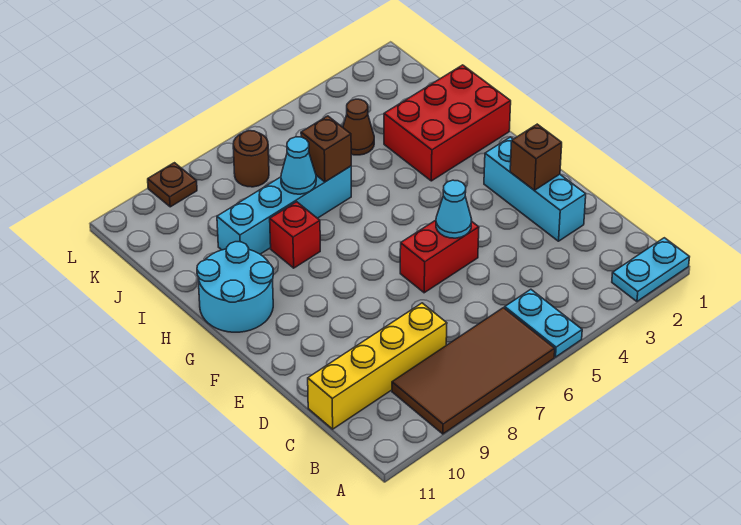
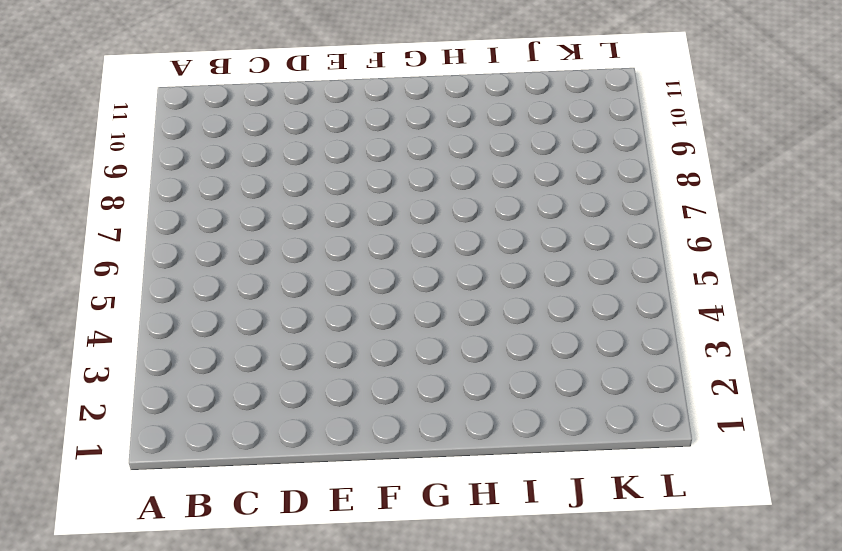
none -> cyan plate A1:A2 level 1
none -> cyan plate A5:B5 level 1
none -> brown tile A6:B9 level 1

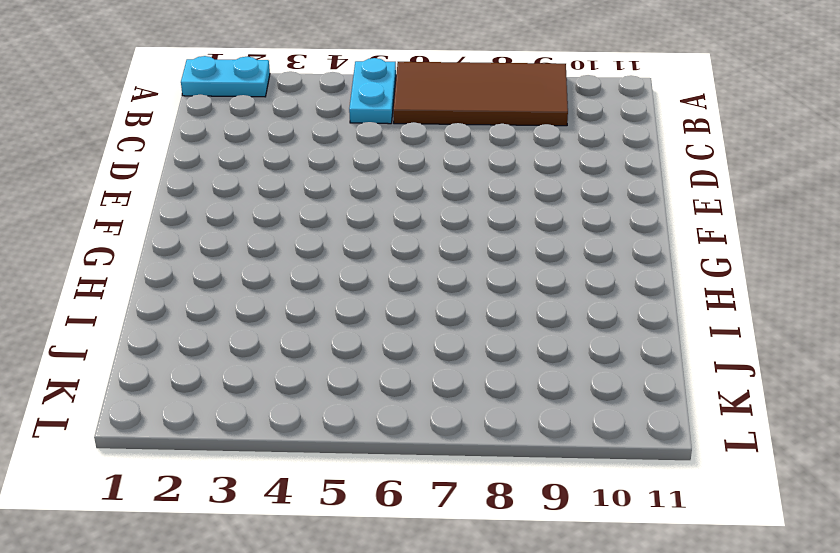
none -> yellow brick C8:C11 level 1
none -> cyan brick D2:F2 level 1
none -> red brick E5:E6 level 1

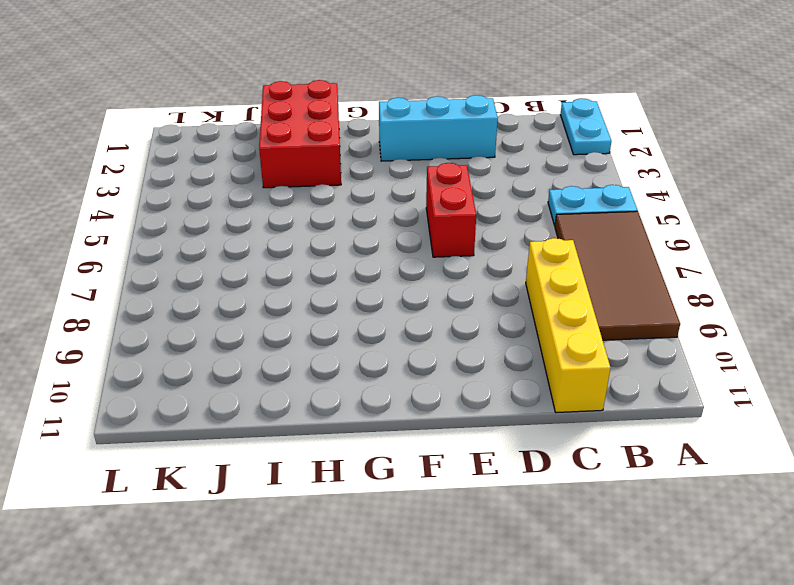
none -> cyan round brick G10:H11 level 1
none -> red brick H8 level 1
none -> cyan brick I6:I9 level 1

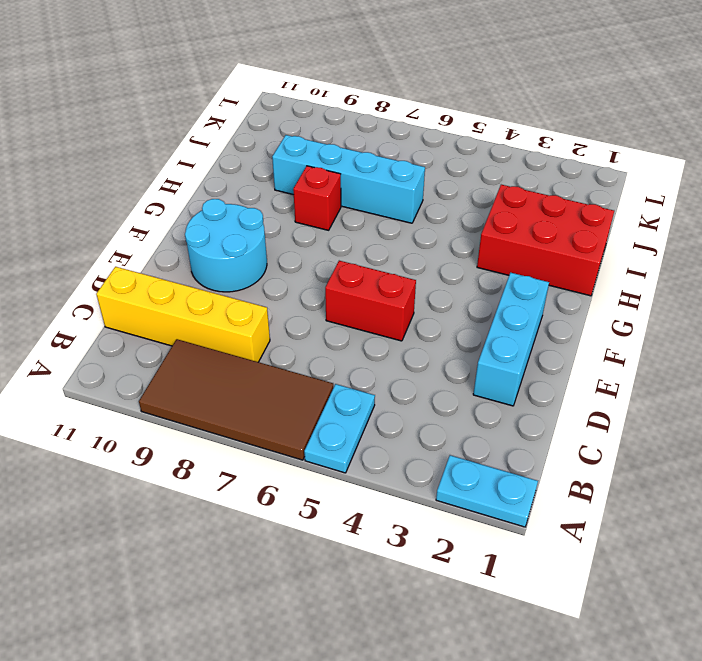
cyan round brick E9:F10 level 1 -> cyan round brick G10:H11 level 1
none -> brown cone J4 level 1
none -> brown round brick K7 level 1
none -> brown plate L9 level 1

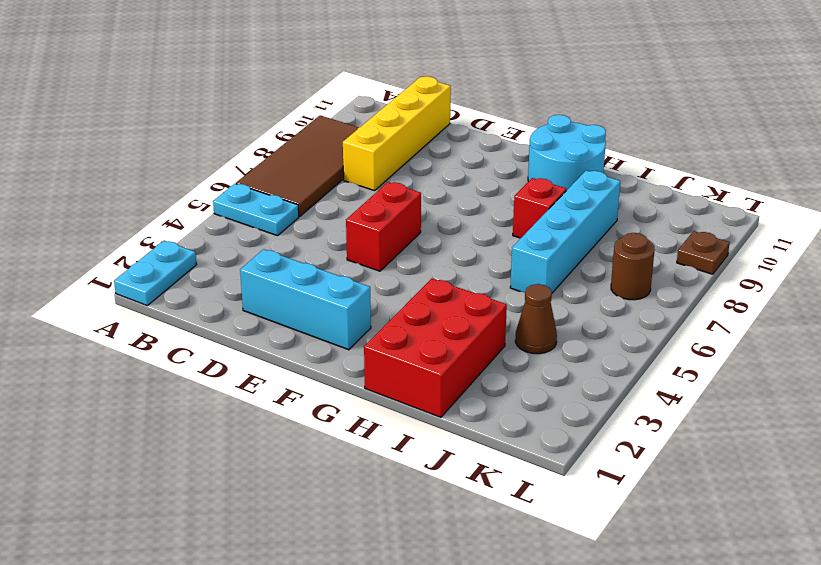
none -> brown brick E2 level 2
none -> cyan cone E5 level 2
none -> brown brick I6 level 2

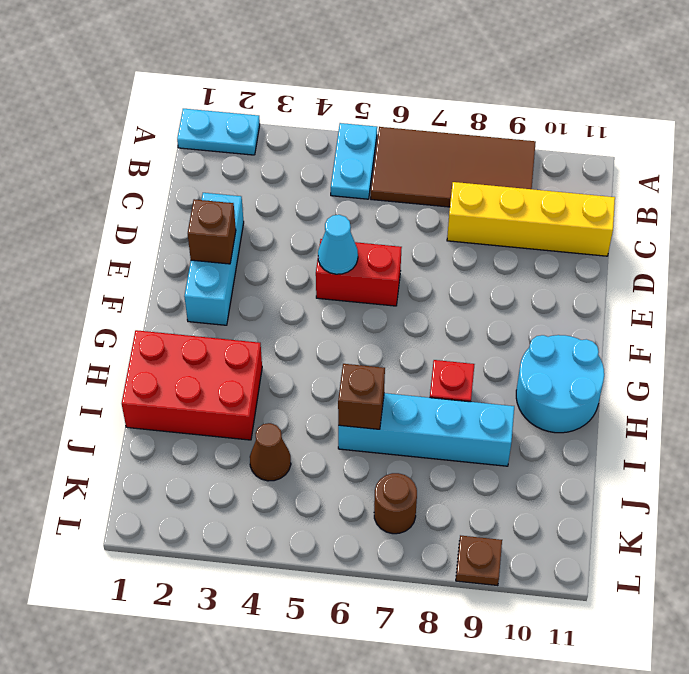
none -> cyan cone I7 level 2

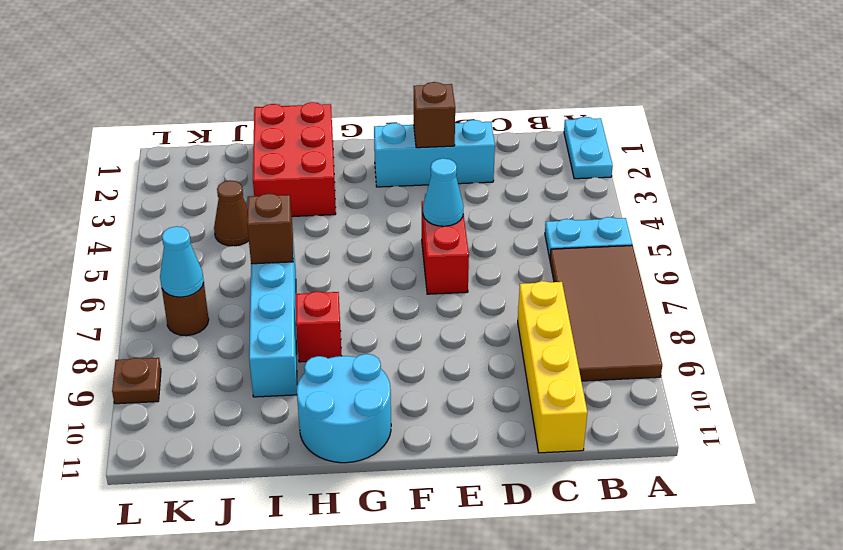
cyan cone K7 level 2 -> cyan cone I7 level 2

